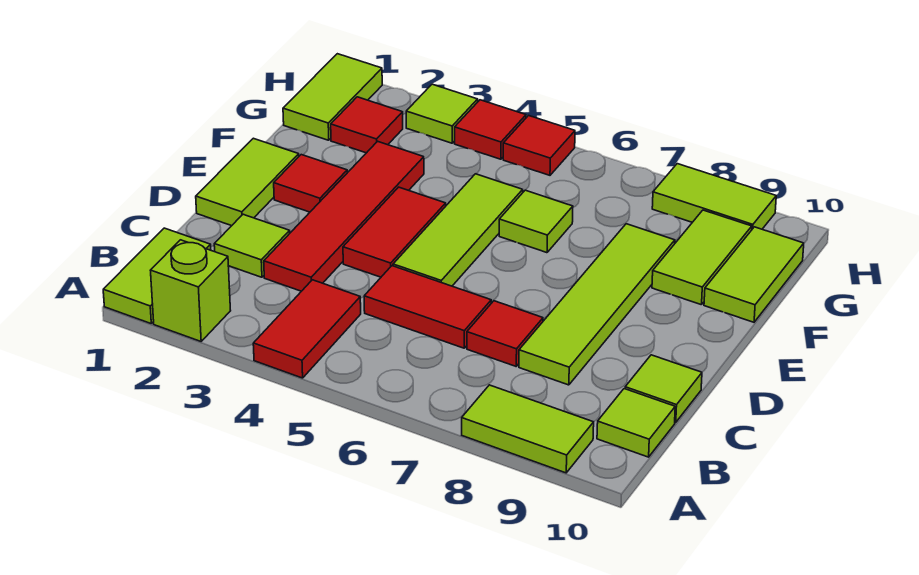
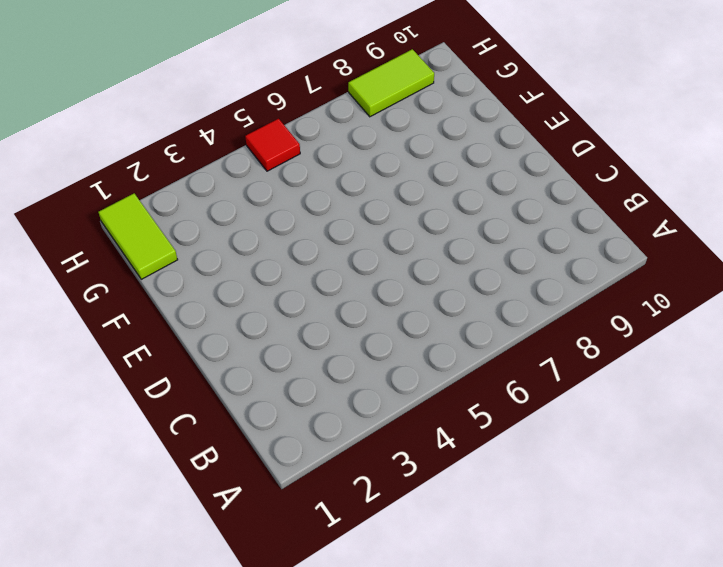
none -> lime tile A1:B1 level 1
none -> lime brick A2 level 1
none -> red tile A4:B4 level 1

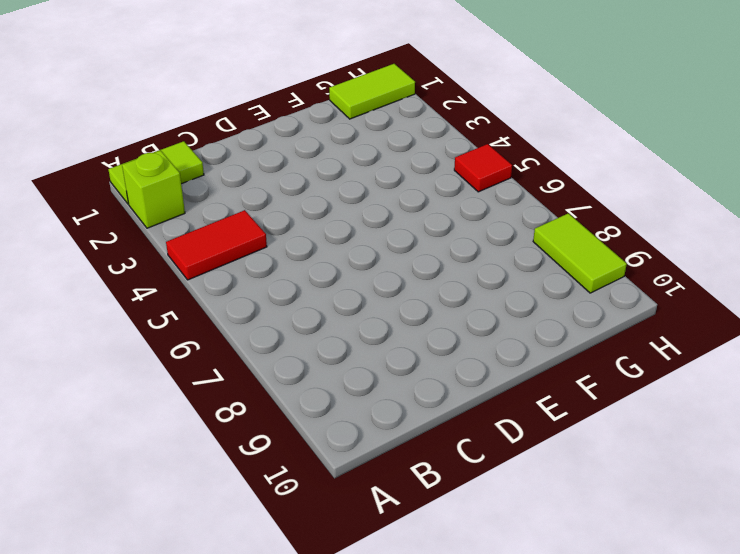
none -> lime tile A8:A9 level 1
none -> lime tile B10 level 1
none -> lime tile C2 level 1

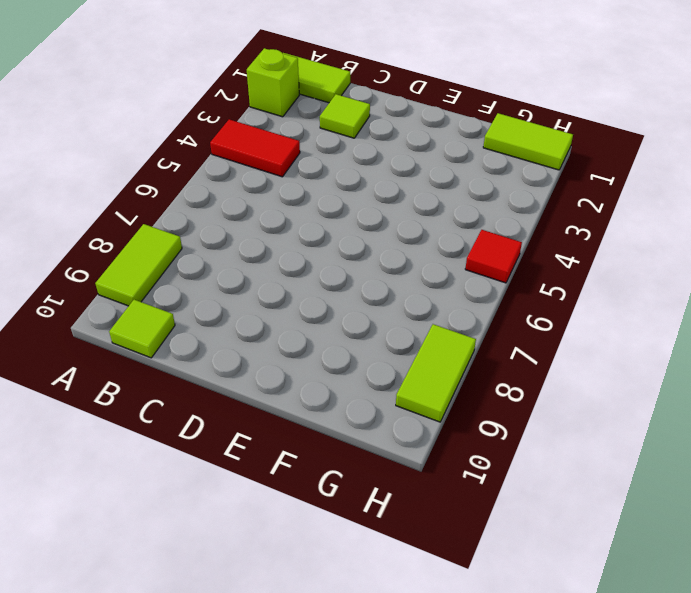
none -> red tile C3:F3 level 1
none -> red tile C5:C6 level 1
none -> red tile C7 level 1

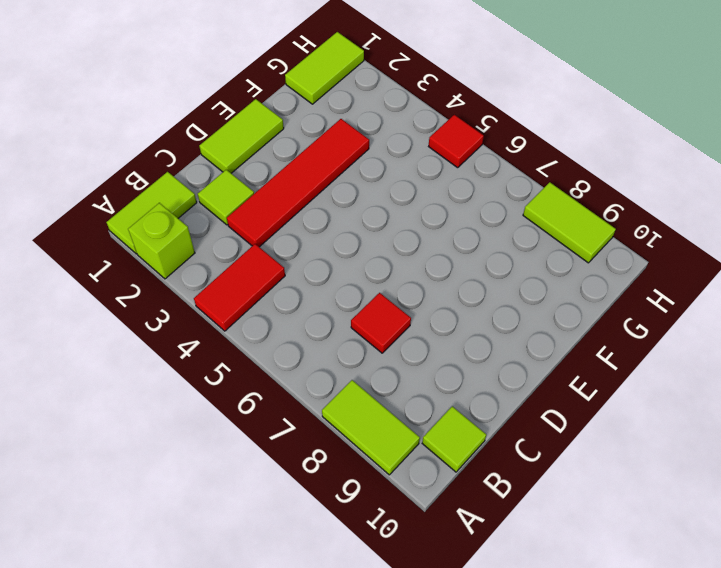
none -> red tile C5:C6 level 1
none -> lime tile C8:F8 level 1
none -> lime tile C10 level 1

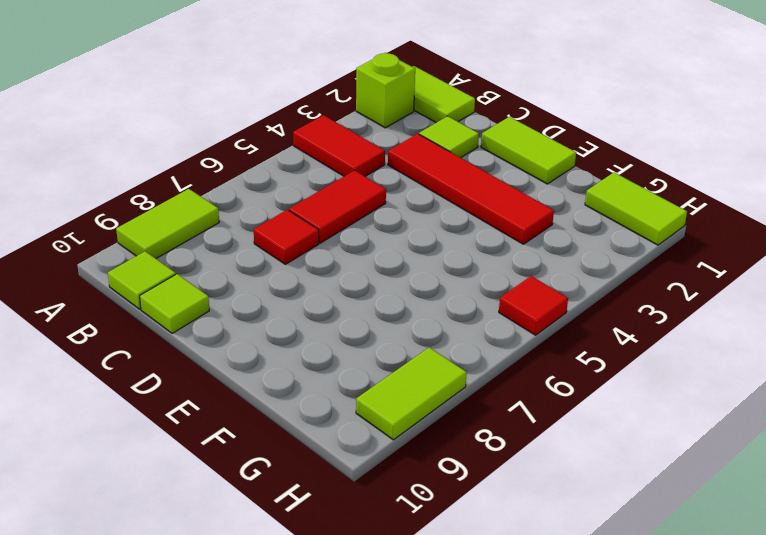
none -> lime tile C8:F8 level 1
none -> red tile D4:E4 level 1
none -> lime tile D5:F5 level 1

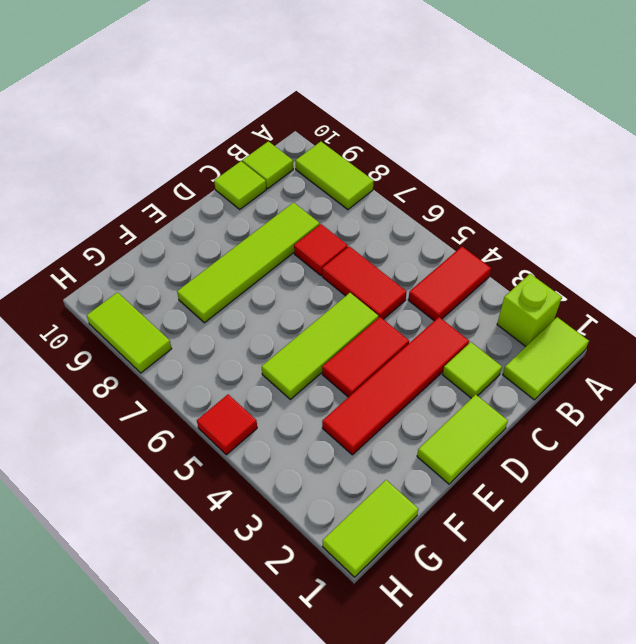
none -> red tile E2 level 1
none -> lime tile F6 level 1
none -> lime tile F9:G9 level 1

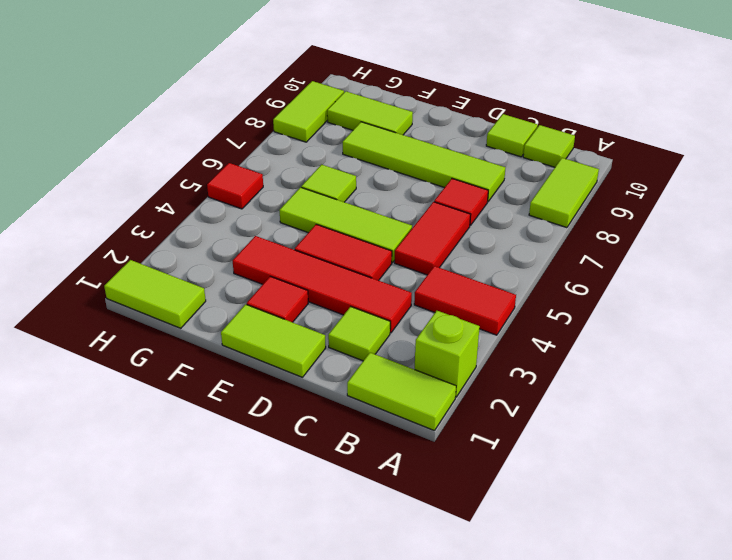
none -> lime tile F10:G10 level 1
none -> red tile G2 level 1
none -> lime tile H3 level 1

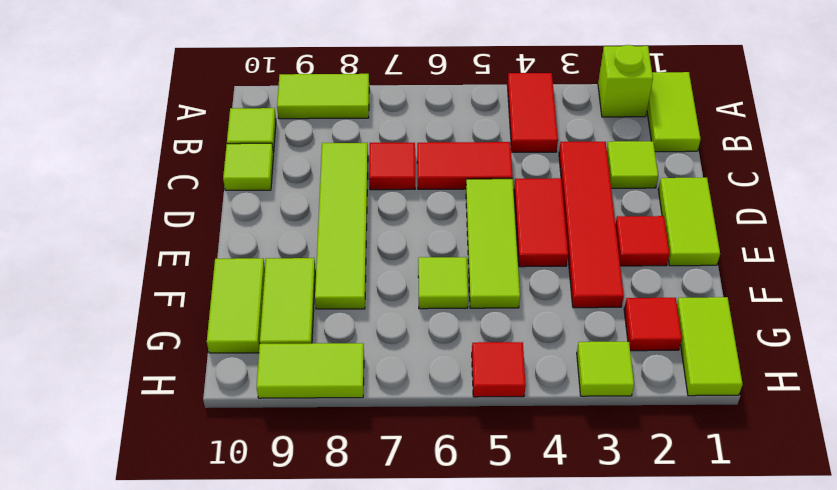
none -> red tile H4 level 1

